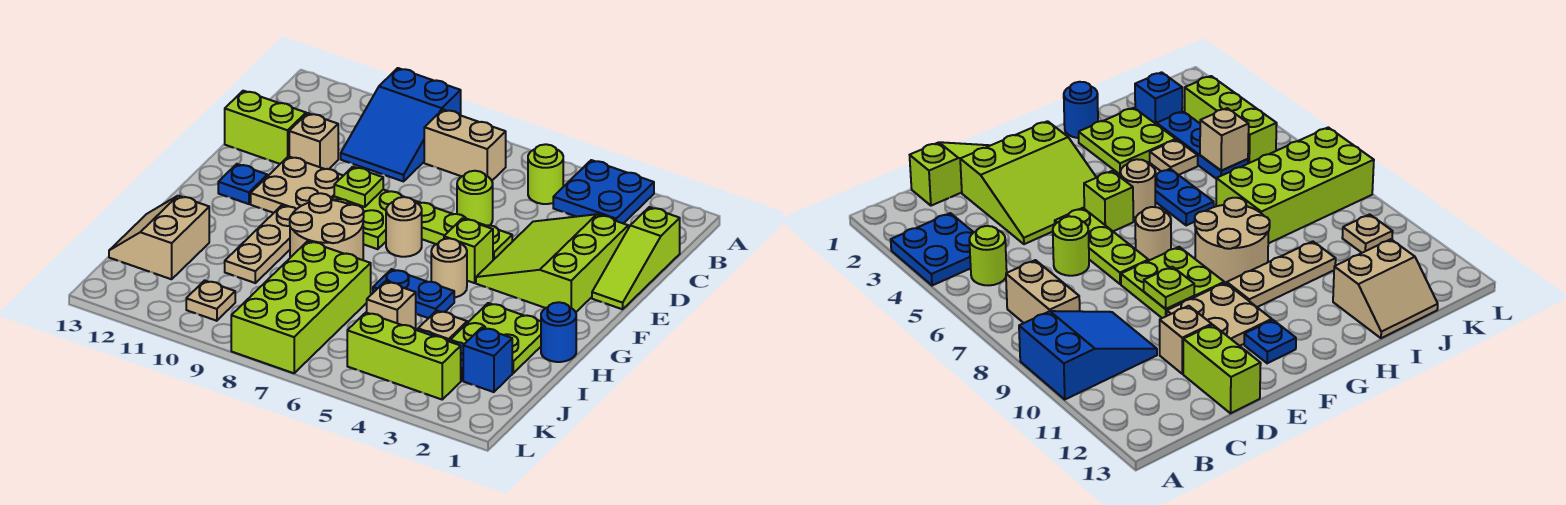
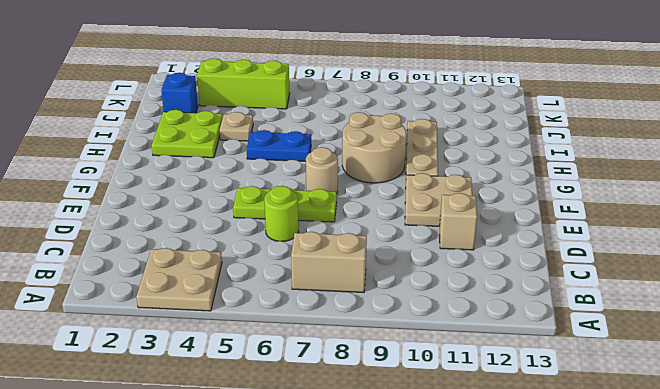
tan plate A3:B4 level 1 -> blue plate A3:B4 level 1
none -> blue slope A9:C10 level 1 top A
none -> lime round brick B5 level 1
none -> lime slope C1:E1 level 1 top C
none -> lime slope D2:F4 level 1 top 2

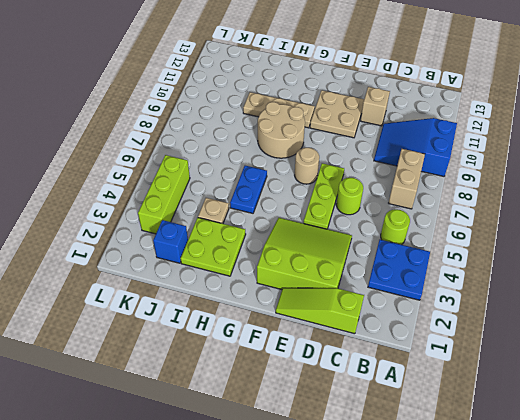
none -> lime brick D12:D13 level 1
none -> lime plate E8:F9 level 1
none -> lime brick F5 level 1
none -> blue plate F12 level 1

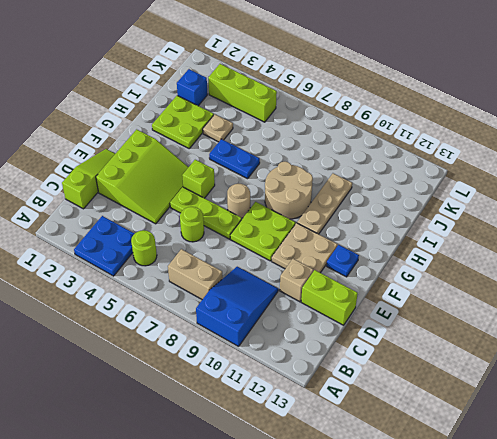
none -> tan round brick G5 level 1
none -> blue round brick H1 level 1
none -> lime brick I7:L8 level 1
none -> tan slope I12:J13 level 1 top 12

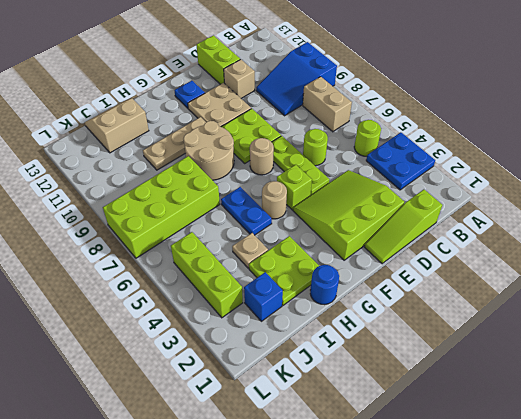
none -> blue plate J3:J5 level 1
none -> tan plate K10 level 1
none -> lime plate E9 level 2
none -> tan brick J5 level 2

